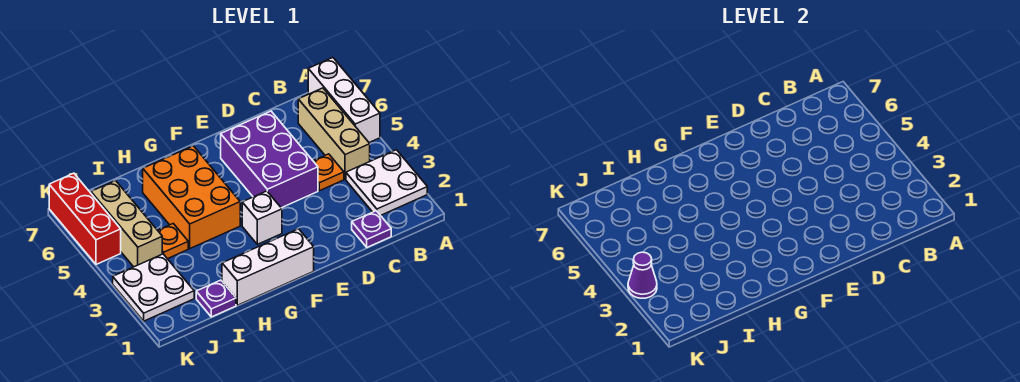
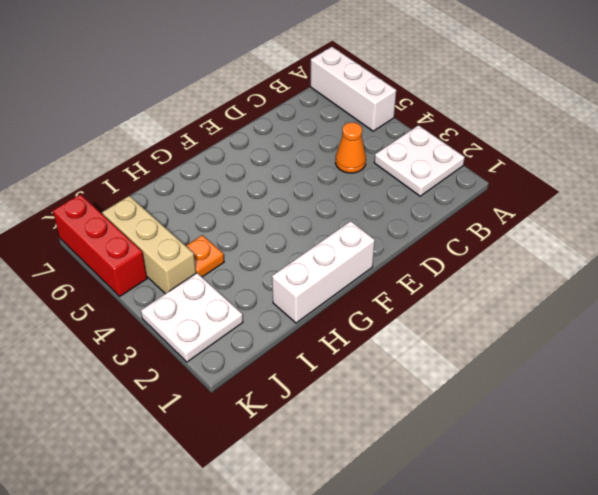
orange cone C4 level 1 -> orange plate C4 level 1
none -> tan brick B4:B6 level 1
none -> purple plate C1 level 1
none -> purple brick D4:E6 level 1

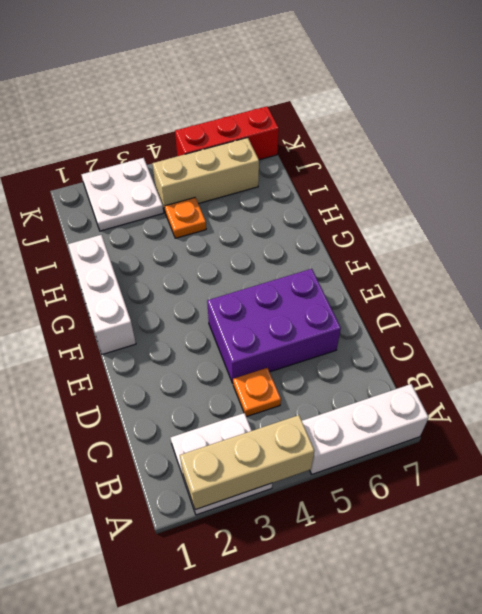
tan brick A2:A4 level 2 -> tan brick B4:B6 level 1
none -> purple plate C1 level 1
none -> white brick F3 level 1
none -> orange brick G4:H6 level 1

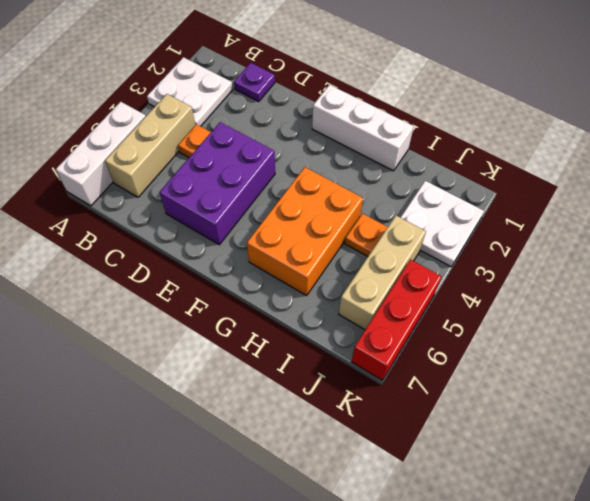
none -> white brick F3 level 1
none -> purple plate I1 level 1
none -> purple cone K3 level 2

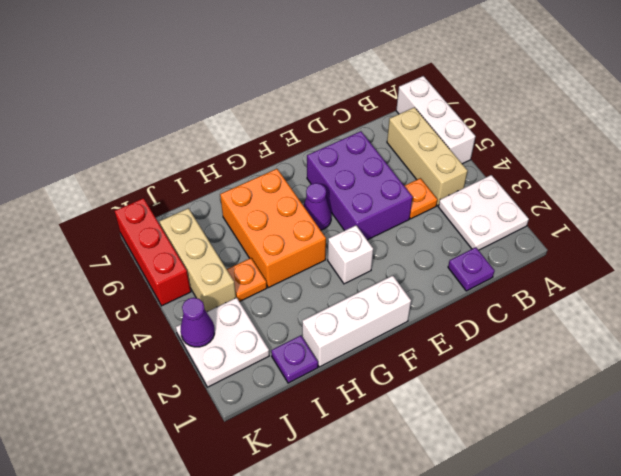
purple cone F5 level 1 -> none

